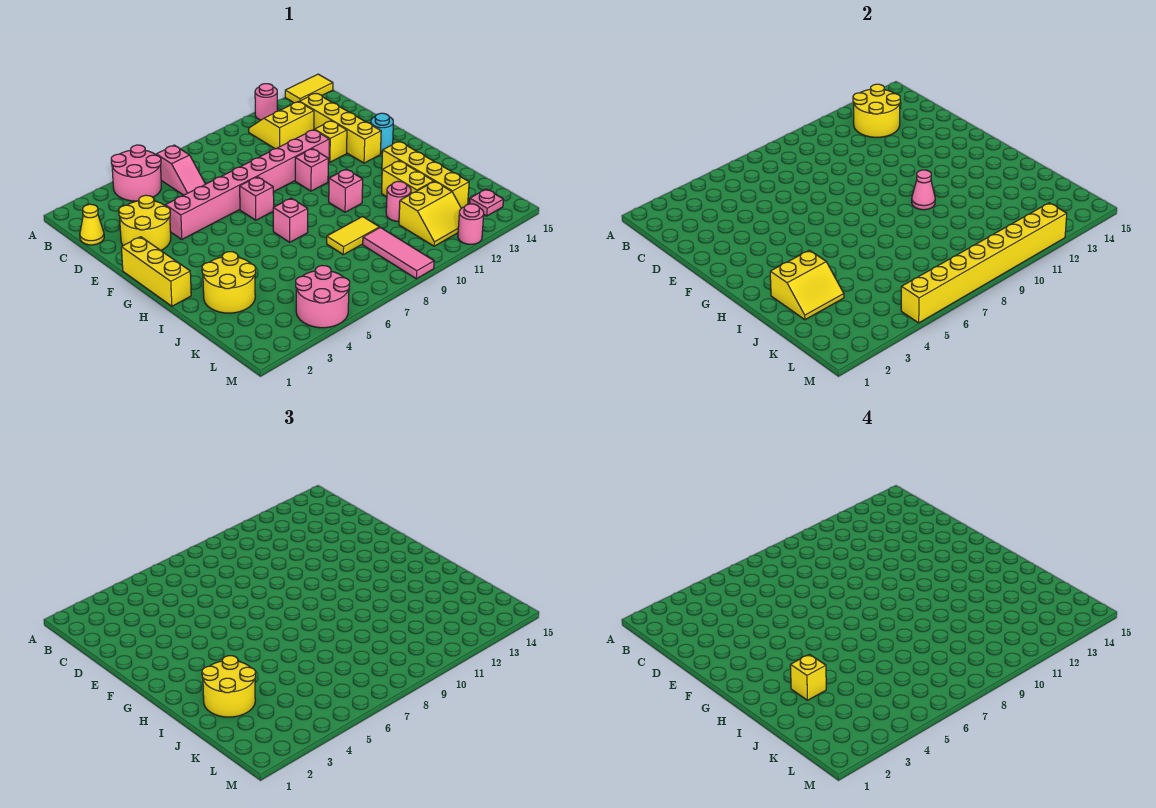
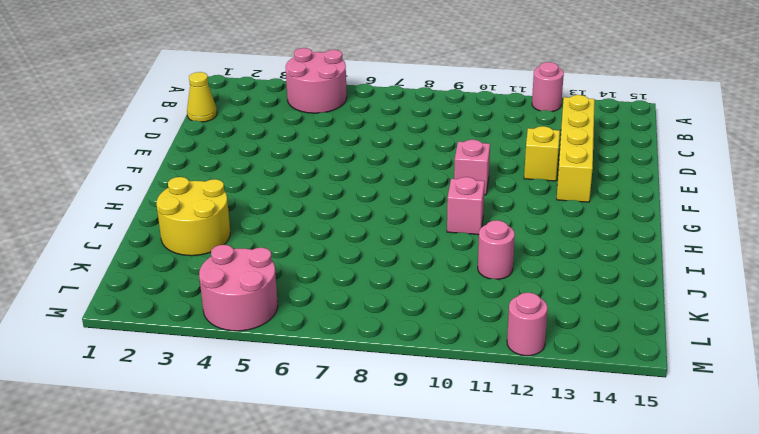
none -> yellow tile A14:A15 level 1
none -> pink slope B6:C6 level 1 top B
none -> yellow slope B11:C12 level 1 top C
none -> yellow round brick D2:E3 level 1

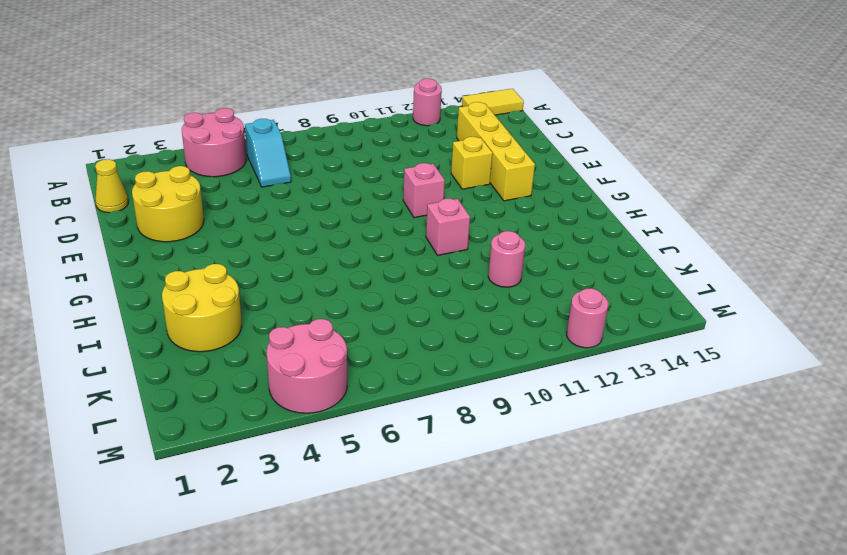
cyan slope B6:C6 level 1 top B -> pink slope B6:C6 level 1 top B
none -> yellow slope B11:C12 level 1 top C
none -> pink brick E4:E11 level 1
none -> yellow brick F1:H1 level 1
none -> pink brick F7 level 1

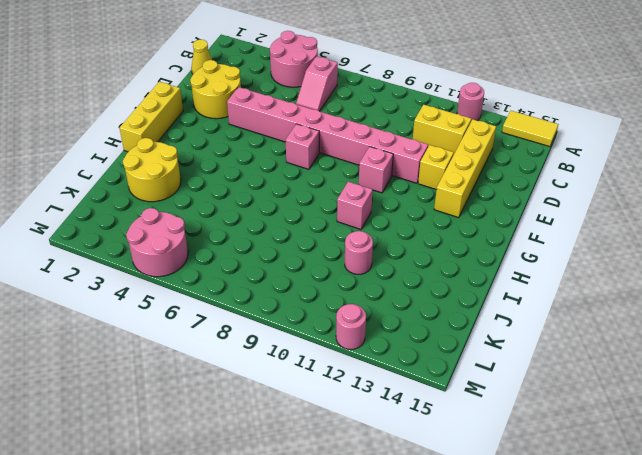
none -> cyan round brick F14 level 1
none -> pink brick H7 level 1
none -> yellow brick H13:K13 level 1
none -> yellow brick I12:J12 level 1

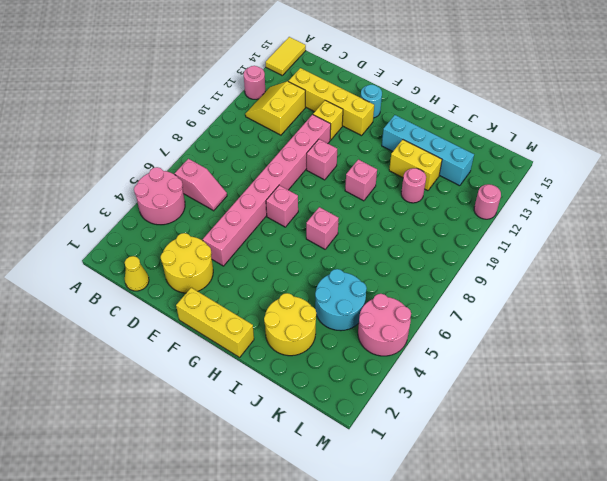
cyan brick H13:K13 level 1 -> yellow brick H13:K13 level 1
cyan round brick J4:K5 level 1 -> none
none -> yellow tile J8:J9 level 1
none -> pink tile K9:M9 level 1
none -> yellow slope K11:L12 level 1 top K
none -> pink plate L14 level 1

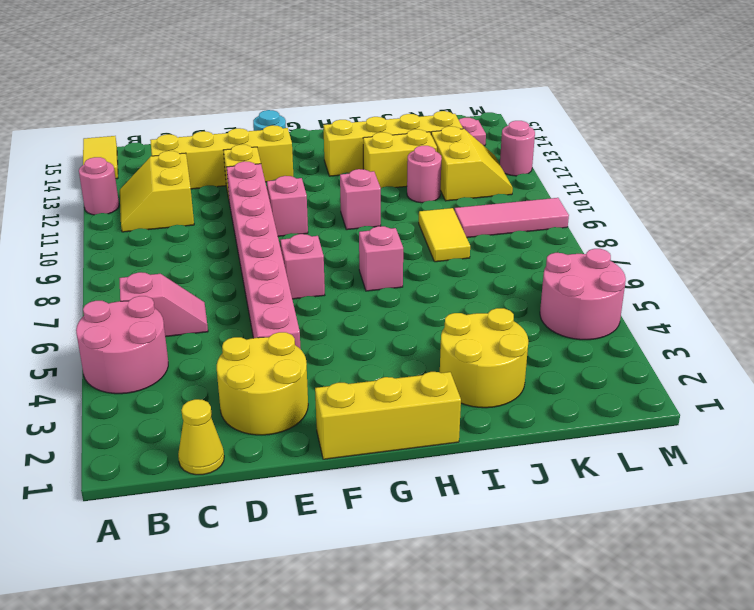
none -> yellow round brick B12:C13 level 2
none -> pink cone H10 level 2
none -> yellow slope I2:J3 level 2 top I
none -> yellow brick M5:M12 level 2

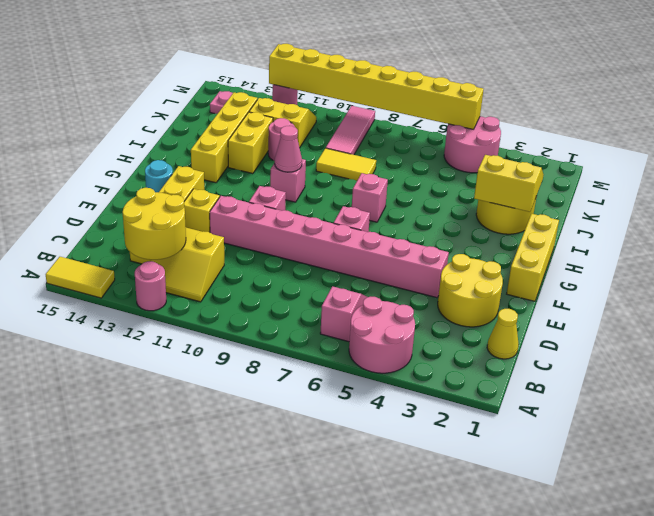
none -> yellow round brick I2:J3 level 3
none -> yellow brick I3 level 4

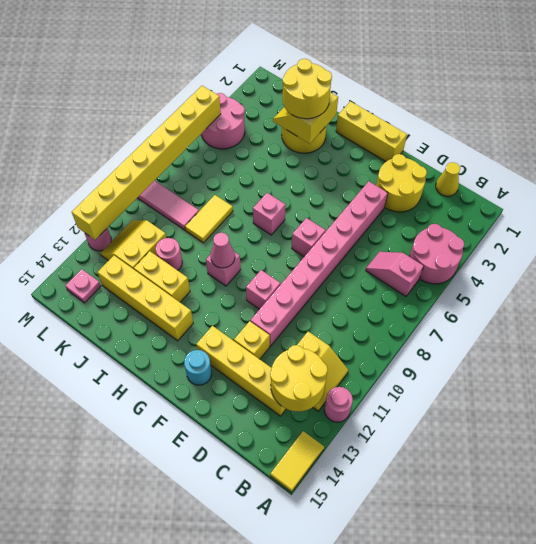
none -> yellow brick I3 level 4

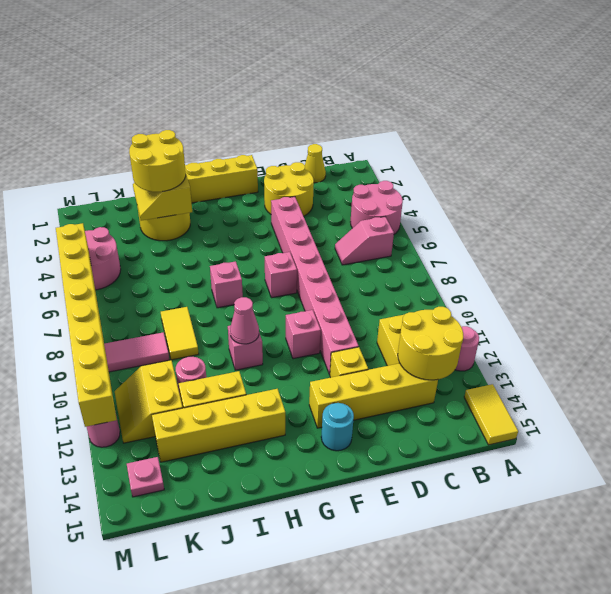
none -> yellow brick I3 level 4

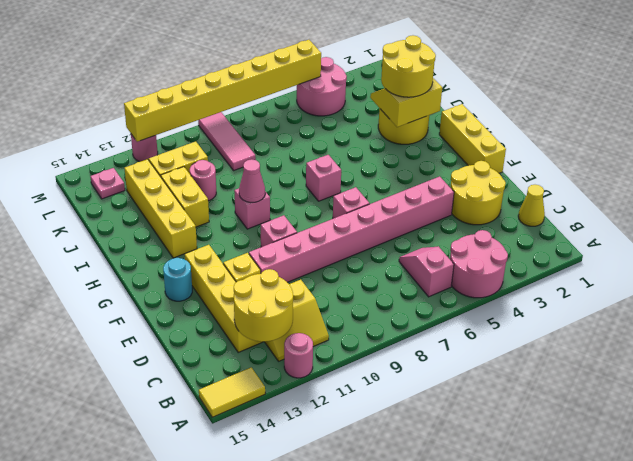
none -> yellow tile J8:J9 level 1
none -> yellow brick I3 level 4

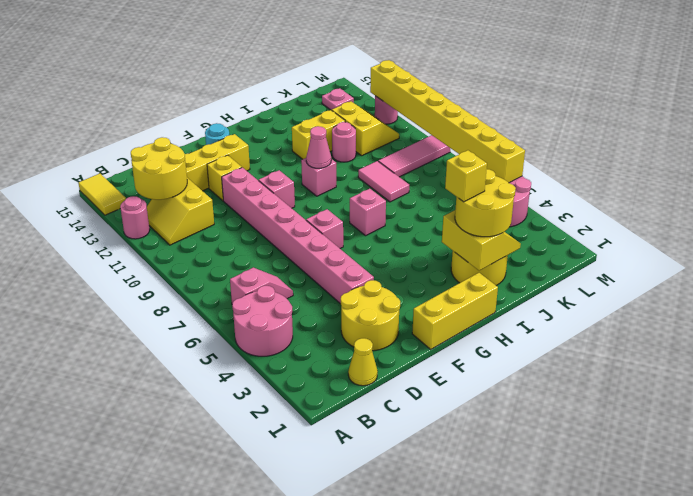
pink tile J8:J9 level 1 -> yellow tile J8:J9 level 1
none -> yellow brick H13:K13 level 1

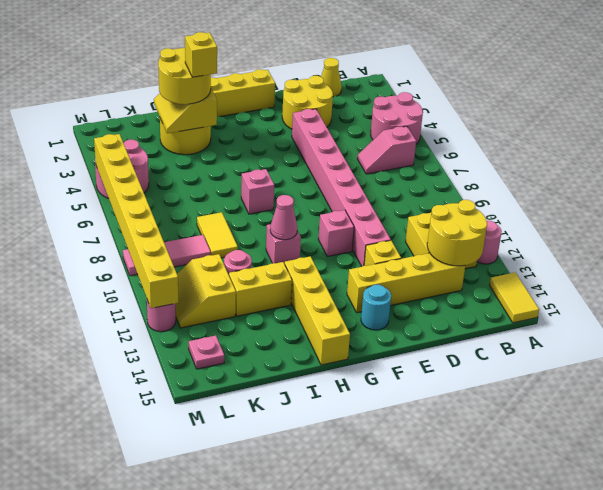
yellow brick H12:H15 level 1 -> yellow brick H13:K13 level 1
none -> pink brick F7 level 1

